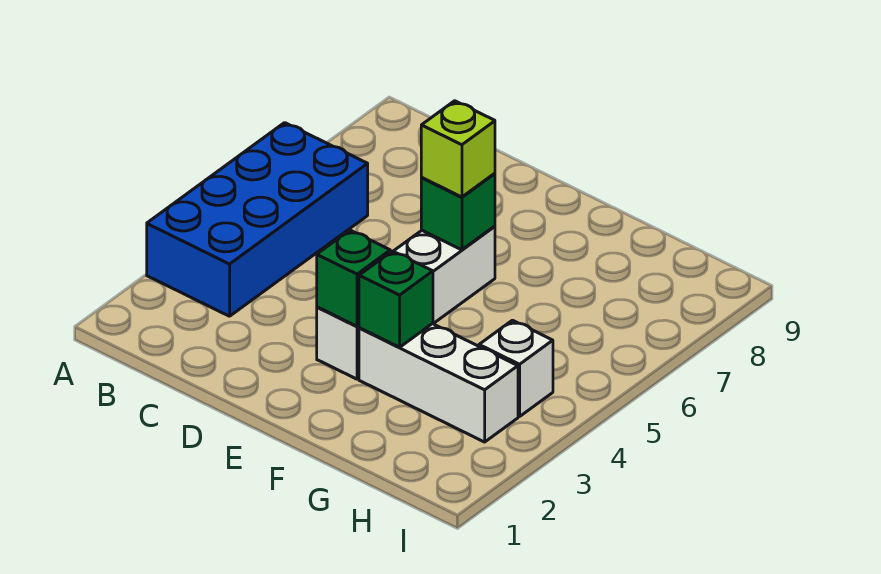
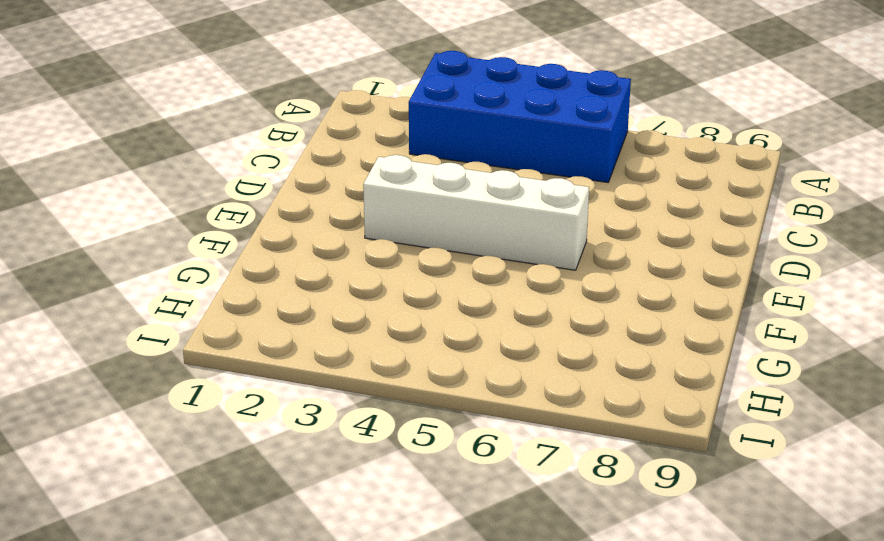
none -> white brick F3:H3 level 1
none -> white brick H4 level 1

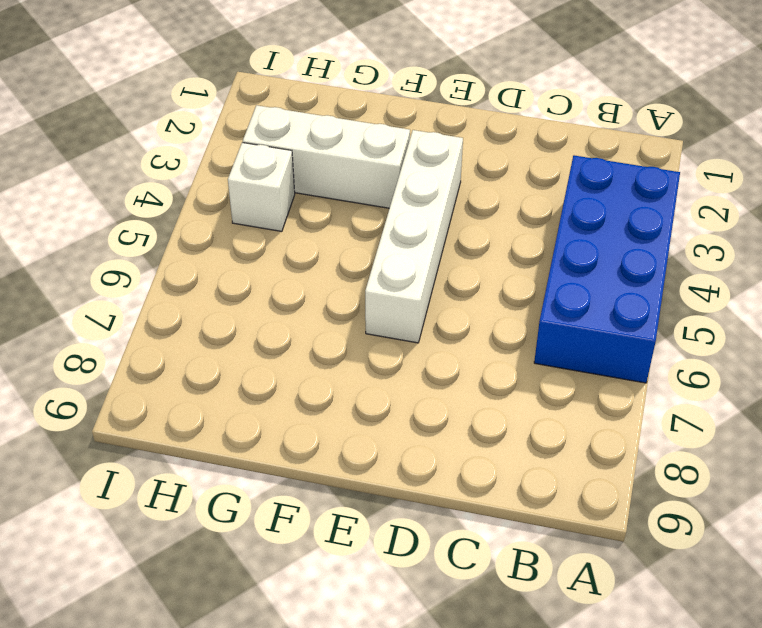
none -> green brick E3 level 2
none -> green brick E6 level 2

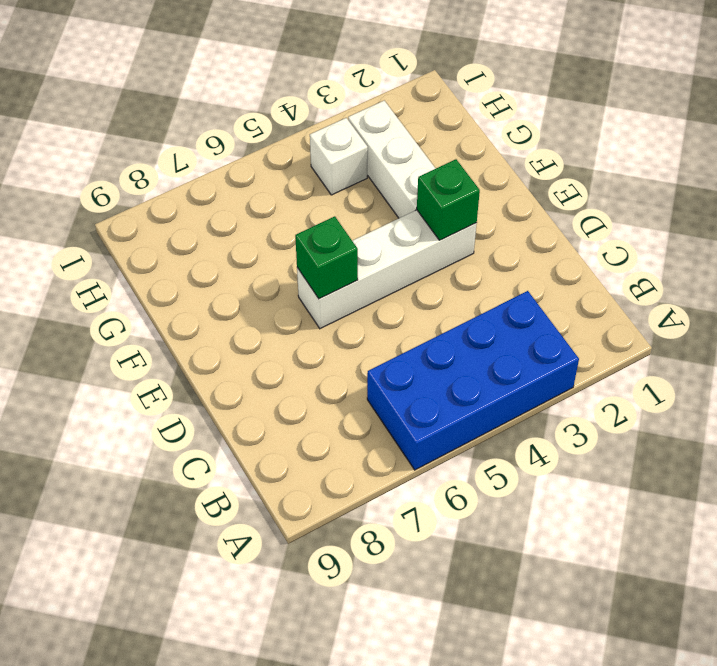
none -> green brick F3 level 2
none -> lime brick E6 level 3

